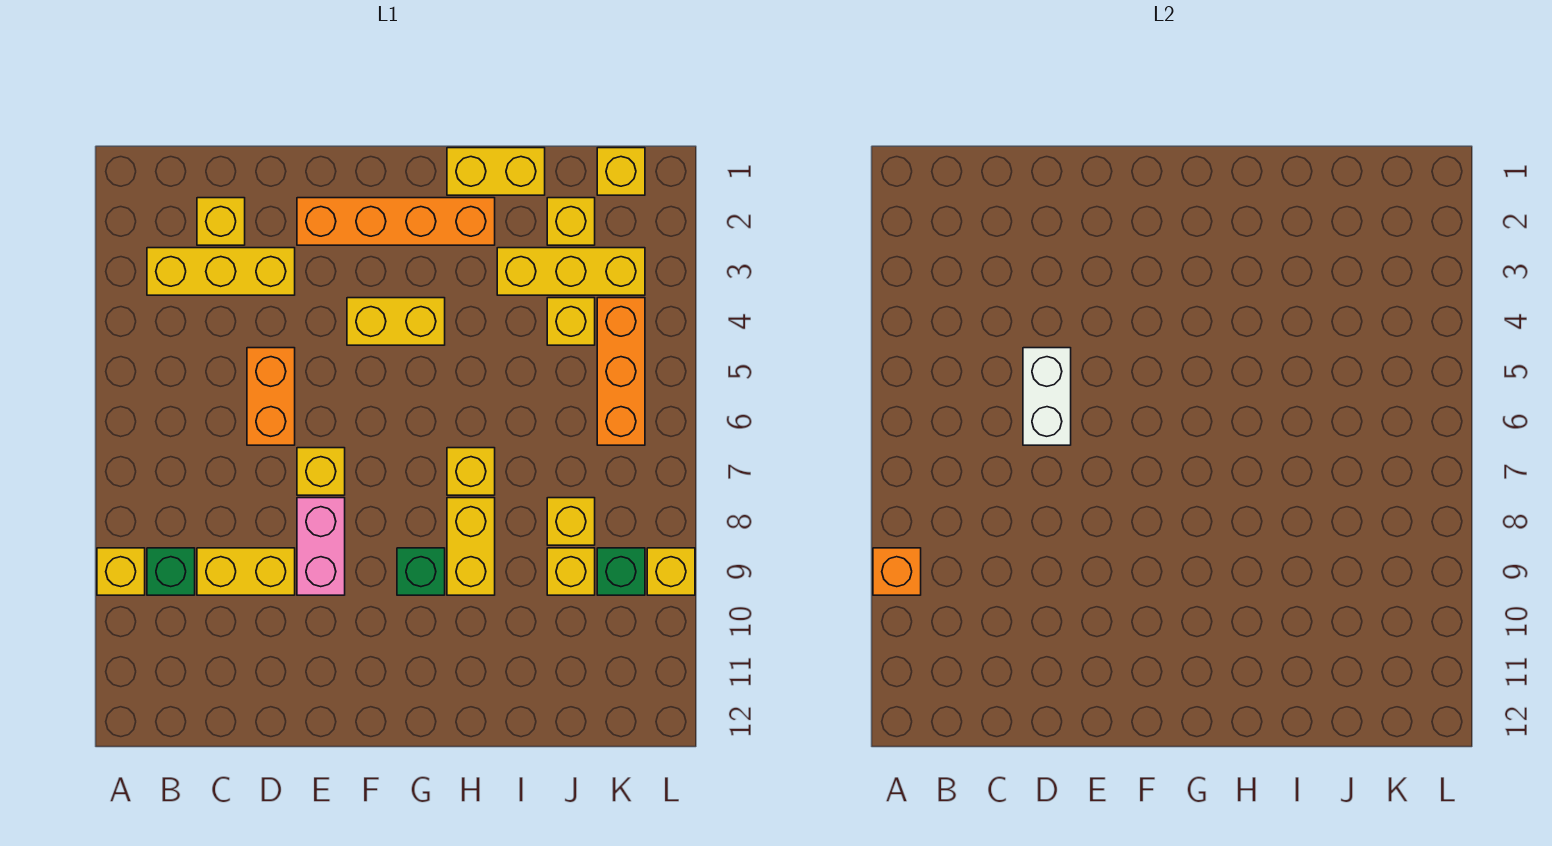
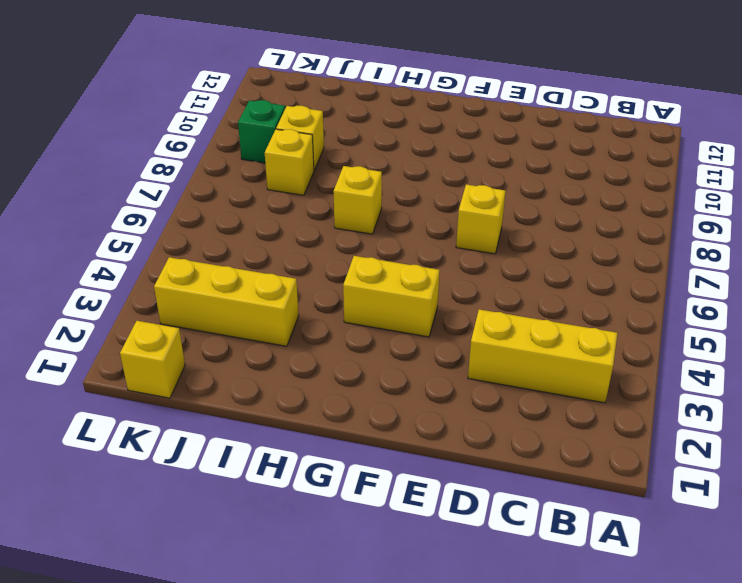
none -> yellow brick A9 level 1
none -> green brick B9 level 1
none -> yellow brick C2 level 1

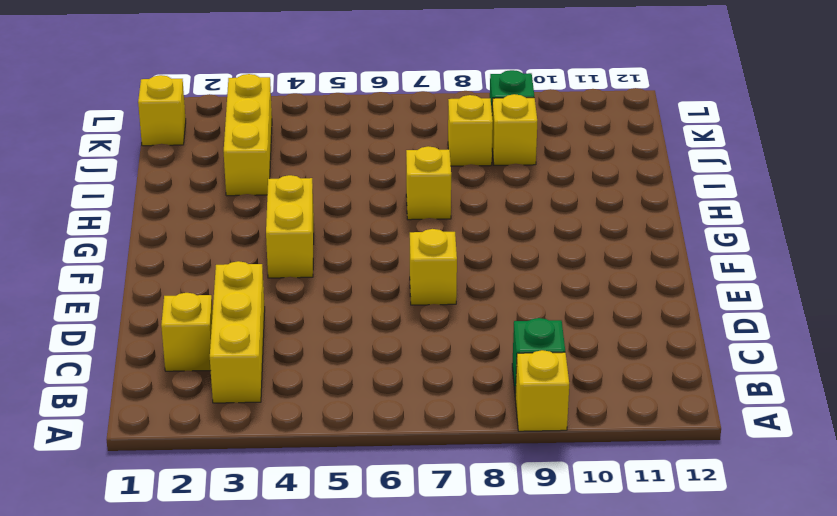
none -> yellow brick C9:D9 level 1
none -> orange brick D5:D6 level 1
none -> orange brick E2:H2 level 1

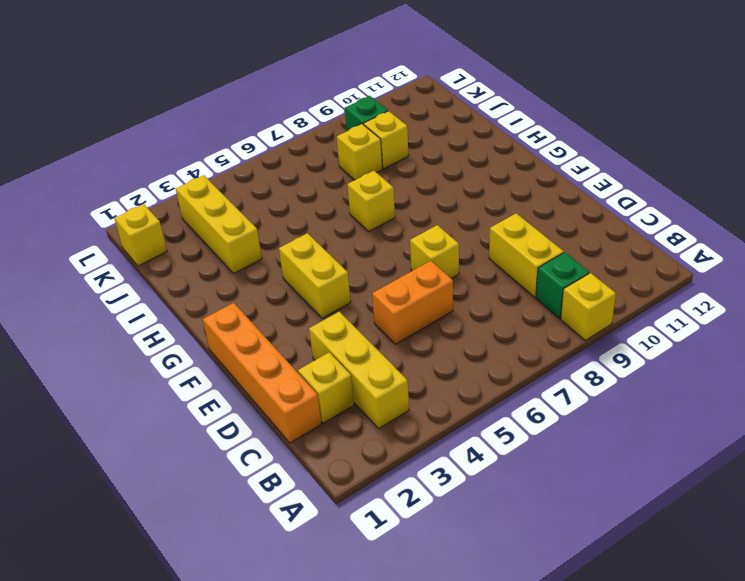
orange brick C1:F1 level 1 -> orange brick E2:H2 level 1
none -> pink brick E8:E9 level 1
none -> green brick G9 level 1
none -> yellow brick H1:I1 level 1

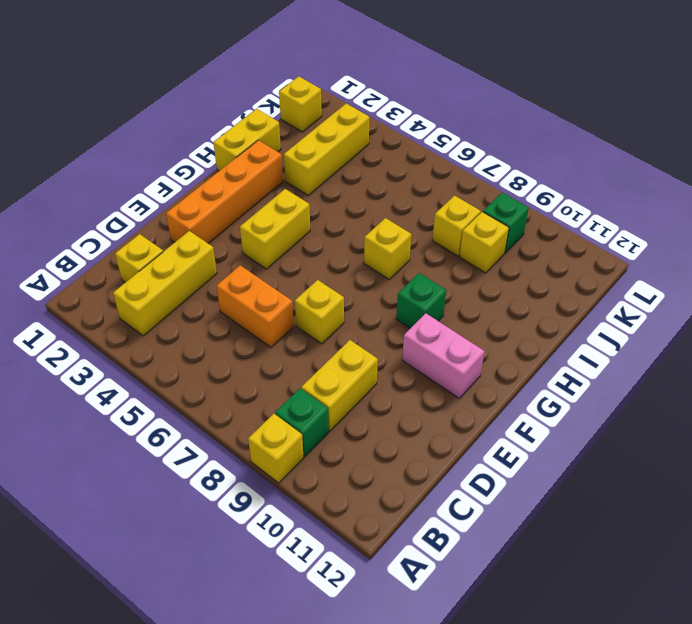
pink brick F10:F11 level 1 -> pink brick E8:E9 level 1
none -> yellow brick H8:H9 level 1
none -> yellow brick J2 level 1
none -> yellow brick J4 level 1

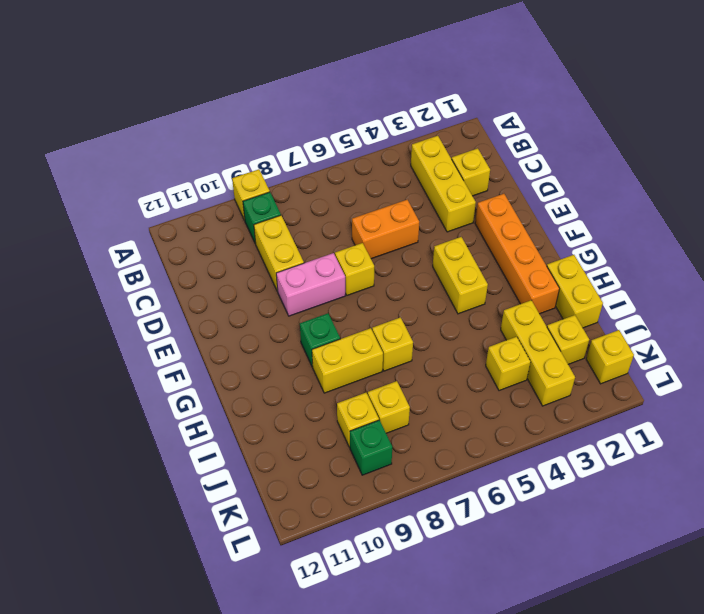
none -> orange brick K4:K6 level 1
none -> yellow brick L9 level 1
none -> orange brick A9 level 2

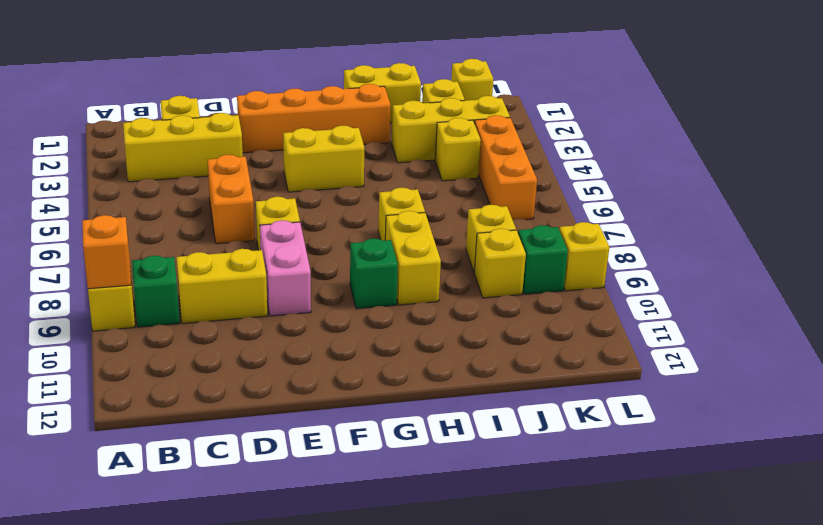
none -> white brick D5:D6 level 2

